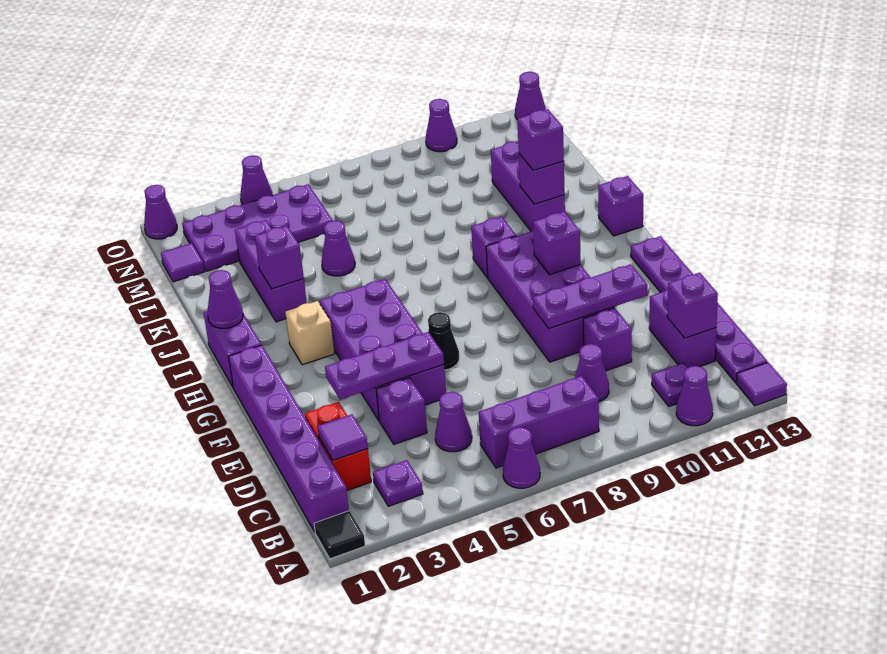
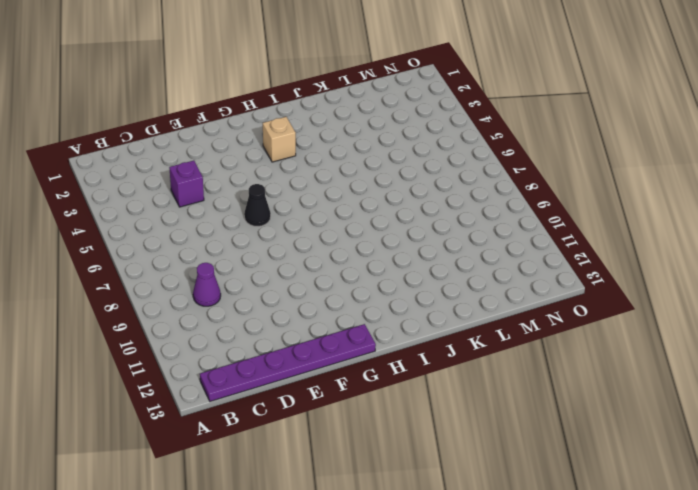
none -> black tile A1 level 1
none -> purple cone A6 level 1
none -> purple cone A11 level 1
none -> purple tile A13 level 1

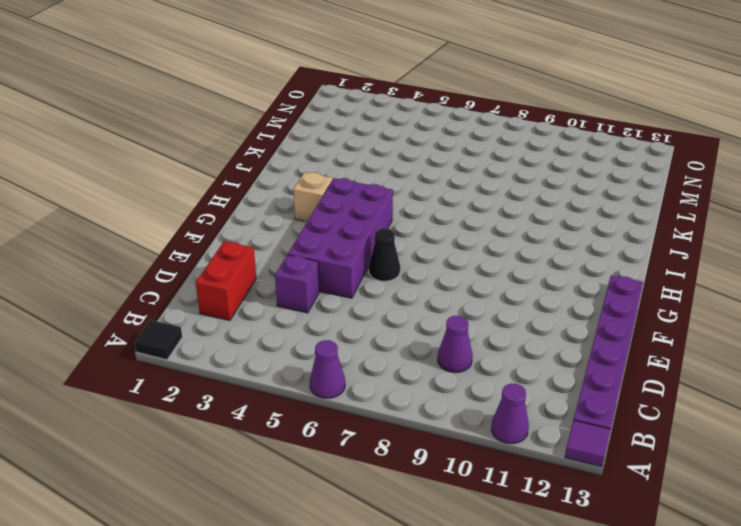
none -> purple brick B1:G1 level 1
none -> purple plate B3 level 1
none -> purple brick B6:B8 level 1
none -> purple plate B11 level 1

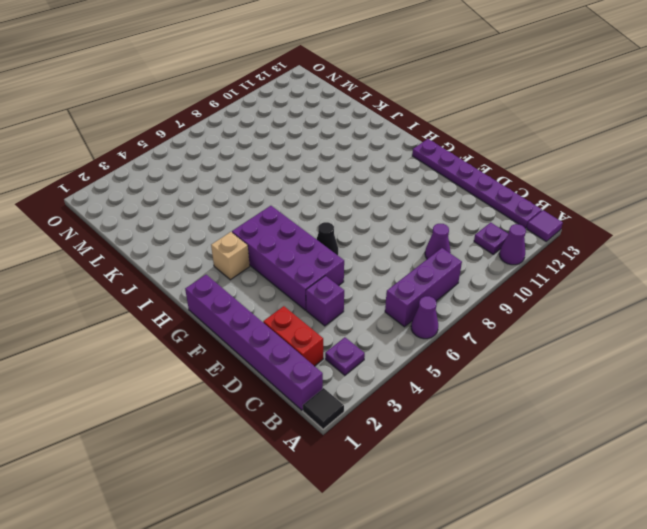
none -> purple cone C5 level 1
none -> purple brick C12:D12 level 1
none -> purple brick D10 level 1
none -> purple brick E9:H10 level 1

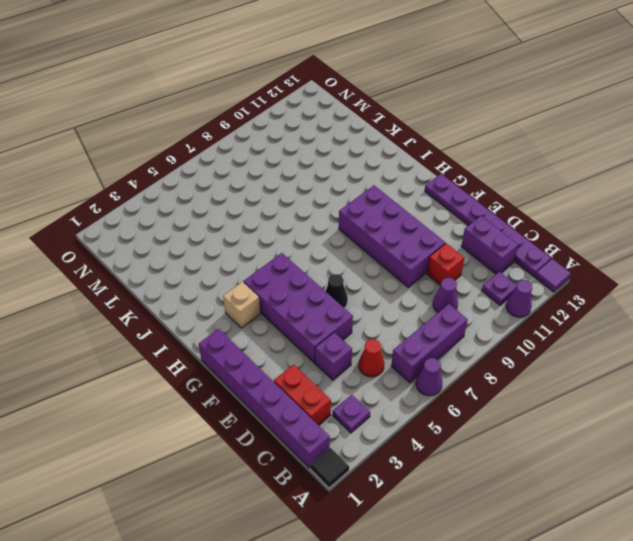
red cone C5 level 1 -> purple cone C5 level 1
red brick D10 level 1 -> purple brick D10 level 1
none -> purple brick H1:I1 level 1
none -> purple brick I9 level 1
none -> purple brick I13 level 1
none -> purple brick J3:L3 level 1

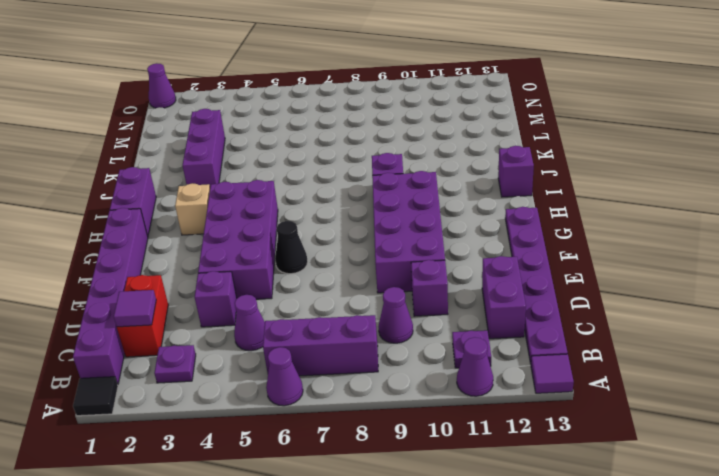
none -> purple brick J11:L11 level 1
none -> purple cone K5 level 1
none -> purple tile M1 level 1
none -> purple plate M2:N5 level 1

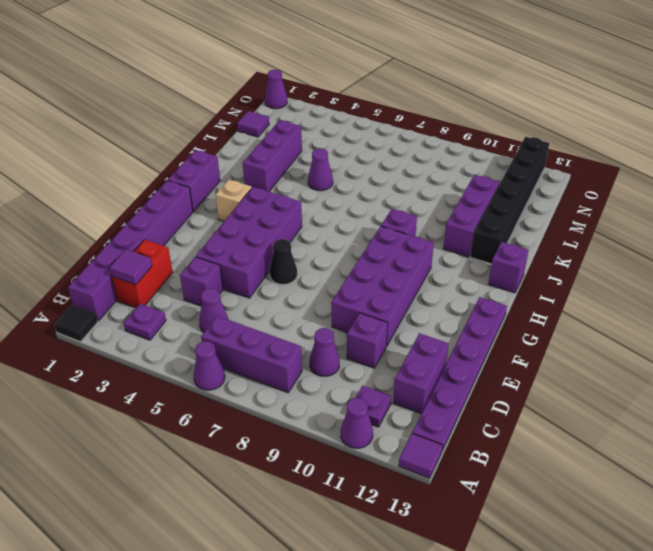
black brick J12:O12 level 1 -> none
none -> purple plate M2:N5 level 1
none -> purple cone O4 level 1
none -> purple cone O10 level 1
none -> purple cone O13 level 1

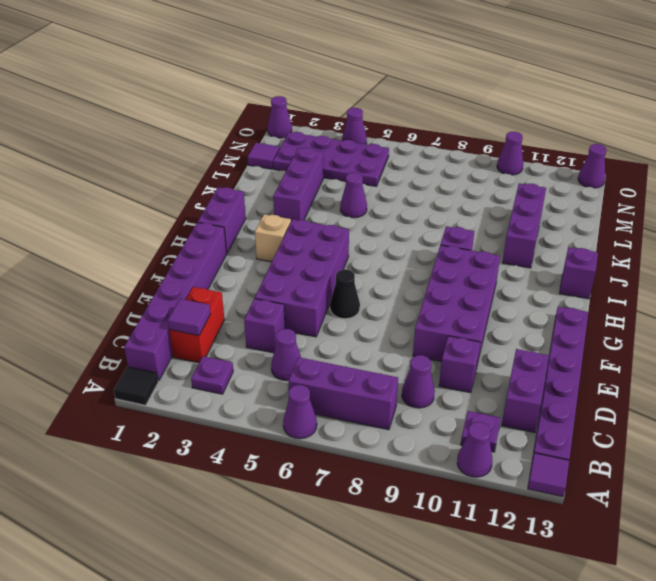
none -> purple brick C12 level 2
none -> purple plate E3:E5 level 2
none -> purple plate E9:E11 level 2
none -> purple brick G10 level 2

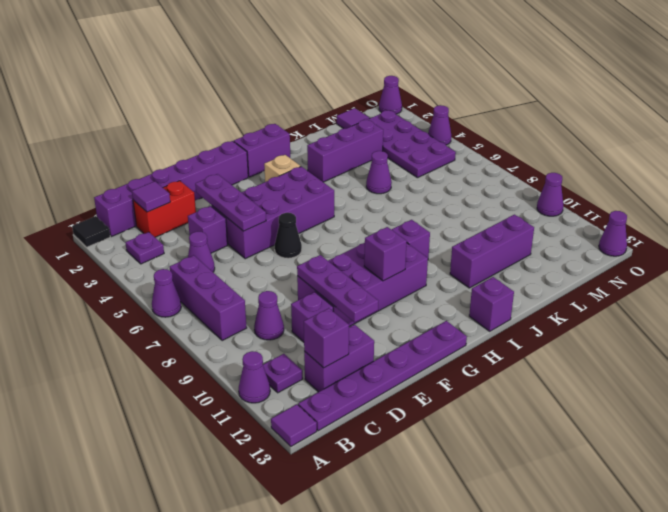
none -> purple cone I1 level 2
none -> purple brick J3 level 2
none -> purple brick J11 level 2
none -> purple brick J11 level 3

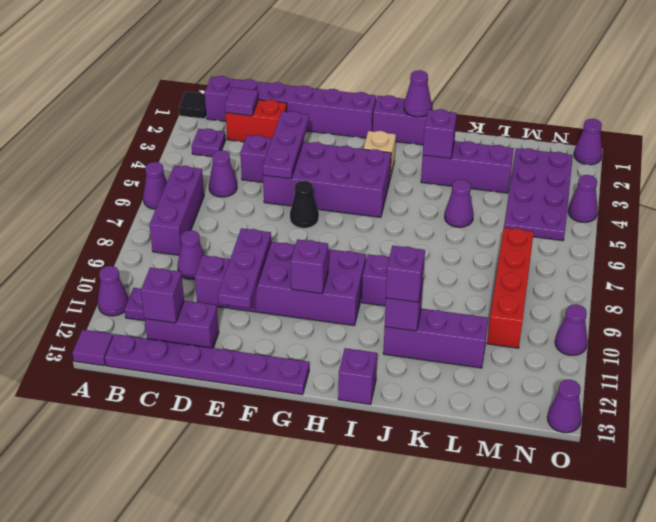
red brick M7:M10 level 1 -> none
none -> purple tile M1 level 1

